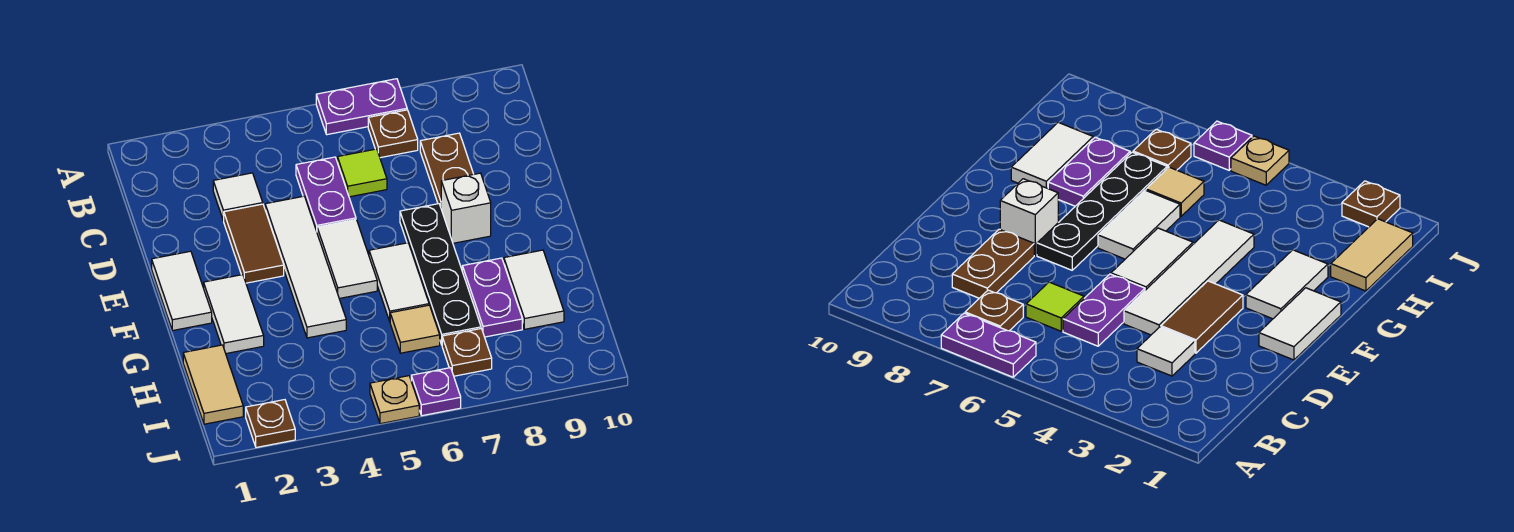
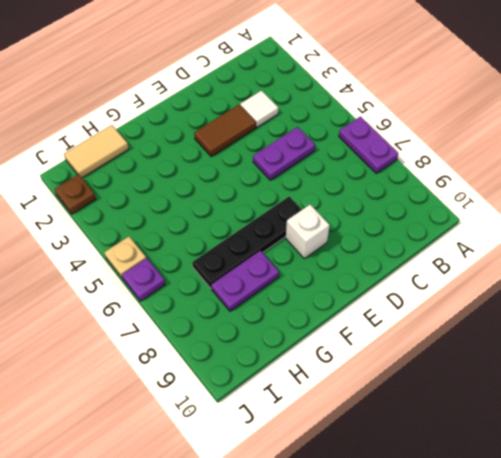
none -> brown plate B7 level 1
none -> lime tile C6 level 1
none -> brown plate C8:D8 level 1

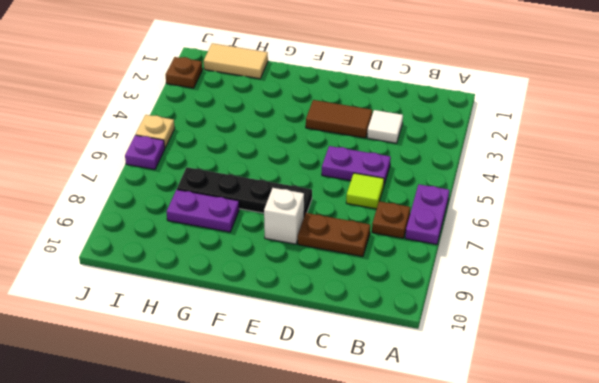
none -> white tile D4:G4 level 1
none -> white tile E1:F1 level 1
none -> white tile E5:F5 level 1

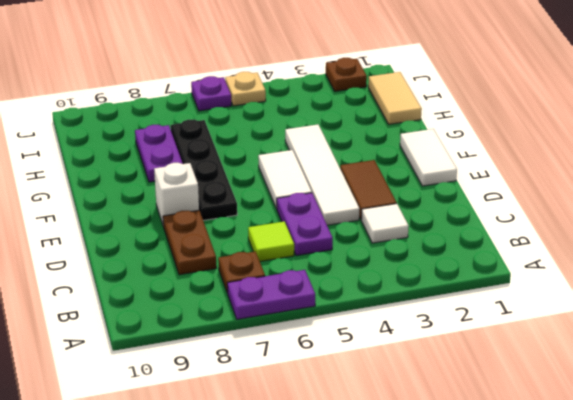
none -> white tile F2:G2 level 1
none -> white tile F6:G6 level 1
none -> white tile G9:H9 level 1

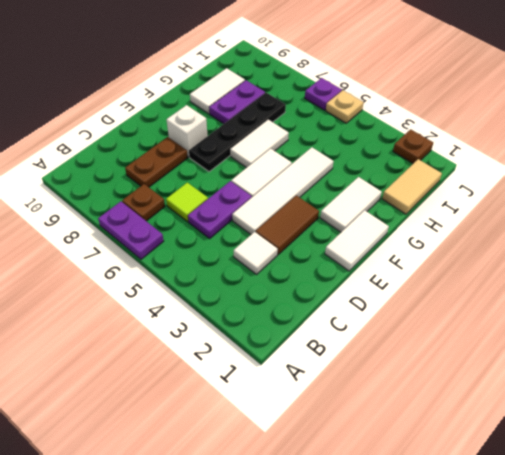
none -> tan tile H6 level 1
none -> brown plate I7 level 1

